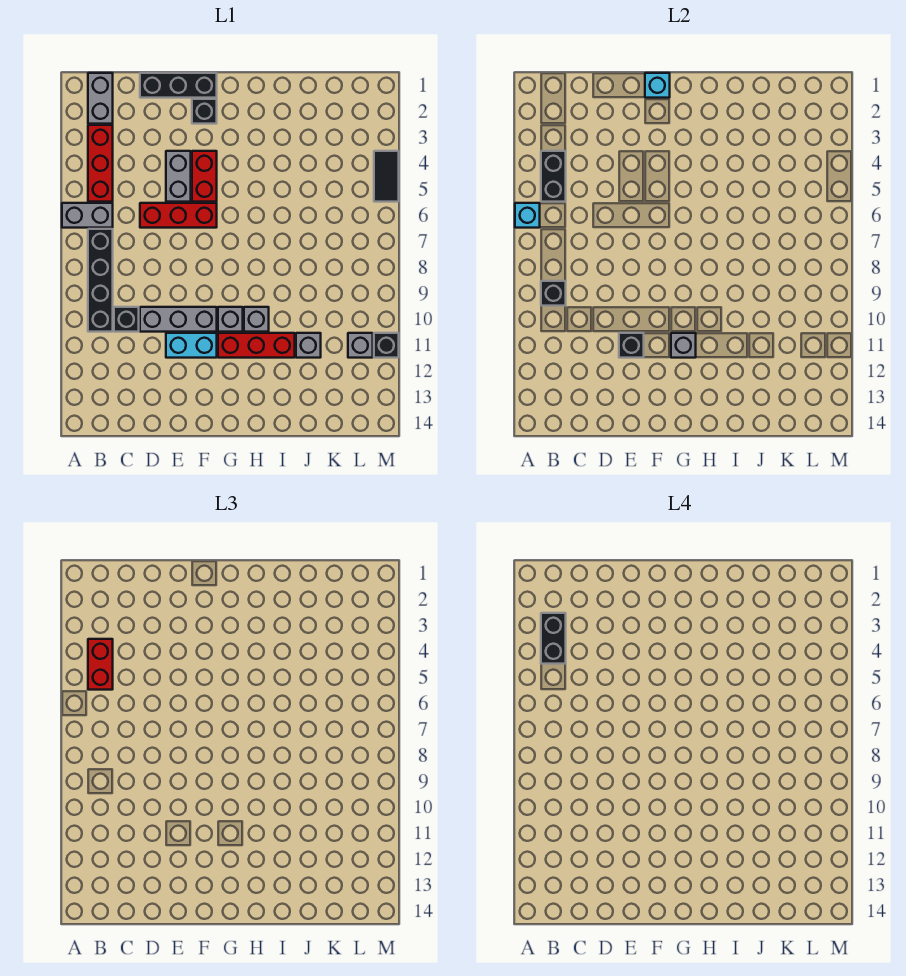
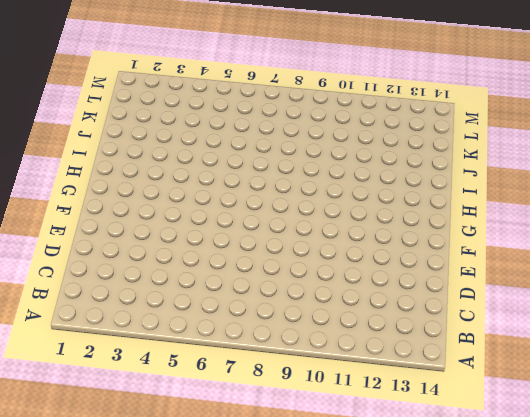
none -> grey brick A6:B6 level 1
none -> grey brick B1:B2 level 1
none -> red brick B3:B5 level 1

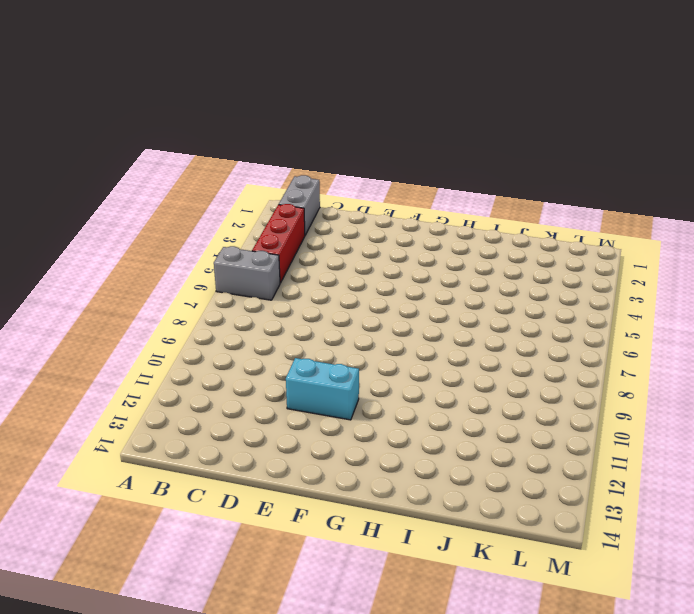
none -> black brick B7:B10 level 1
none -> black brick C10 level 1
none -> black brick D1:F1 level 1

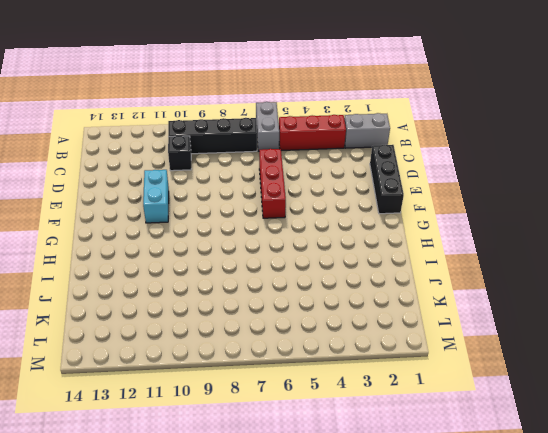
none -> grey brick D10:F10 level 1
none -> grey brick E4:E5 level 1
none -> black brick F2 level 1

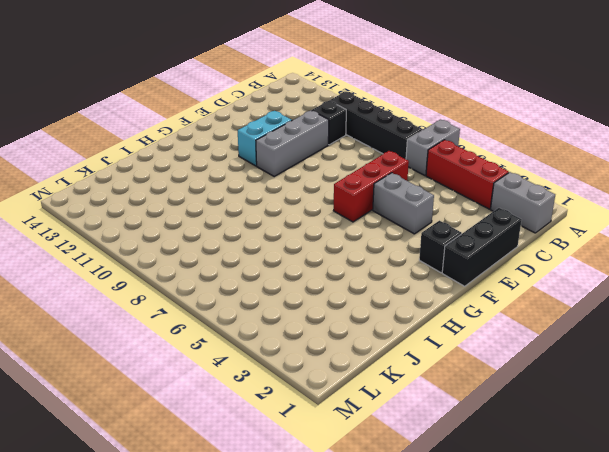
none -> red brick F4:F5 level 1
none -> grey brick G10 level 1
none -> red brick G11:I11 level 1

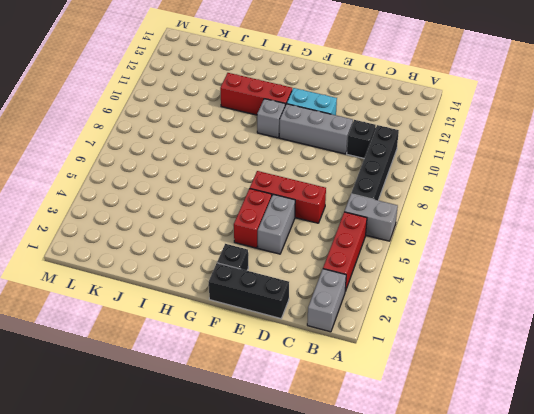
none -> grey brick H10 level 1
none -> grey brick J11 level 1
none -> grey brick L11 level 1

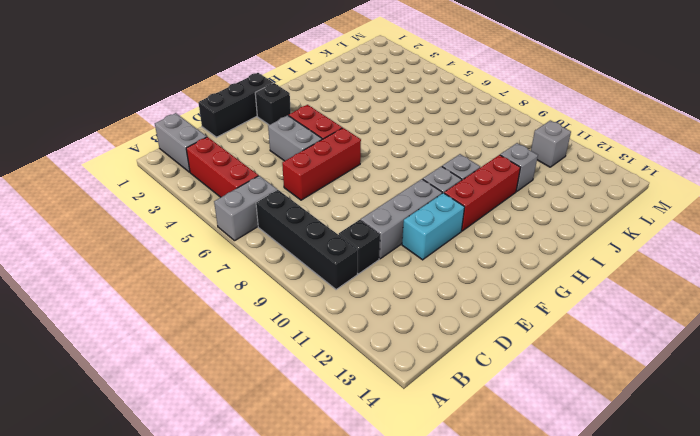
none -> black tile M4:M5 level 1
none -> black brick M11 level 1
none -> cyan brick A6 level 2

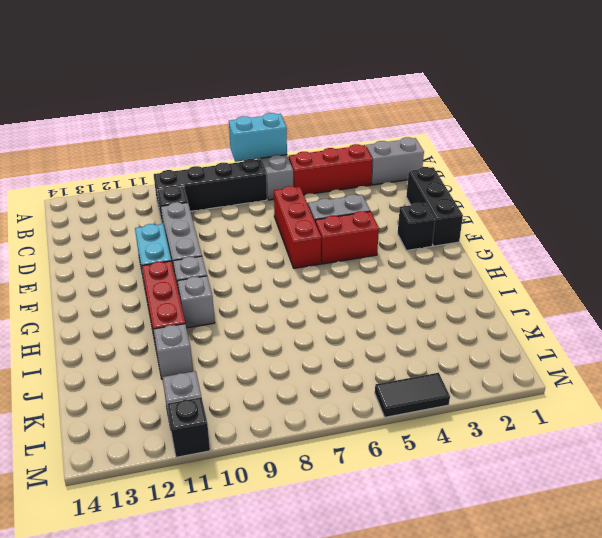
cyan brick A6:A7 level 2 -> cyan brick A6 level 2
none -> black brick B4:B5 level 2
none -> black brick B9 level 2
none -> black brick E11 level 2

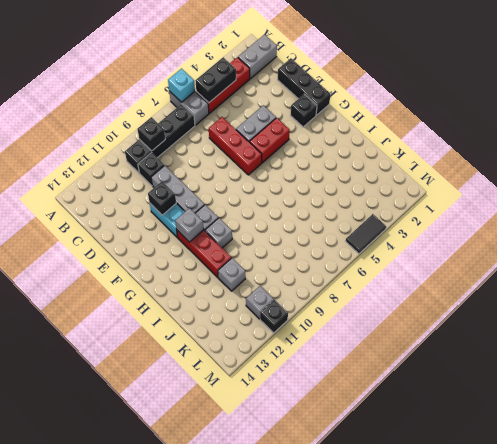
none -> cyan brick F1 level 2
none -> red brick B4:B5 level 3
none -> black brick B3:B4 level 4

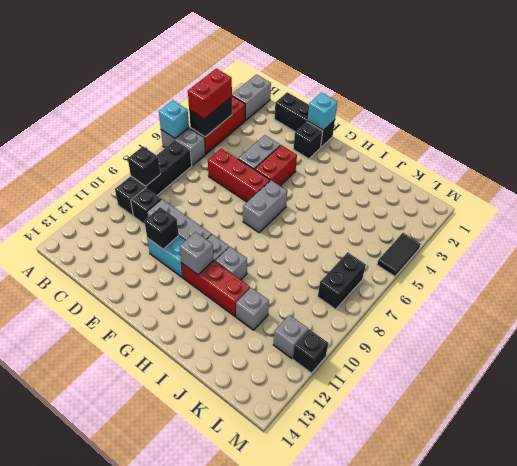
grey brick G6:G7 level 1 -> none
black brick L7:L8 level 1 -> black brick B3:B4 level 4

